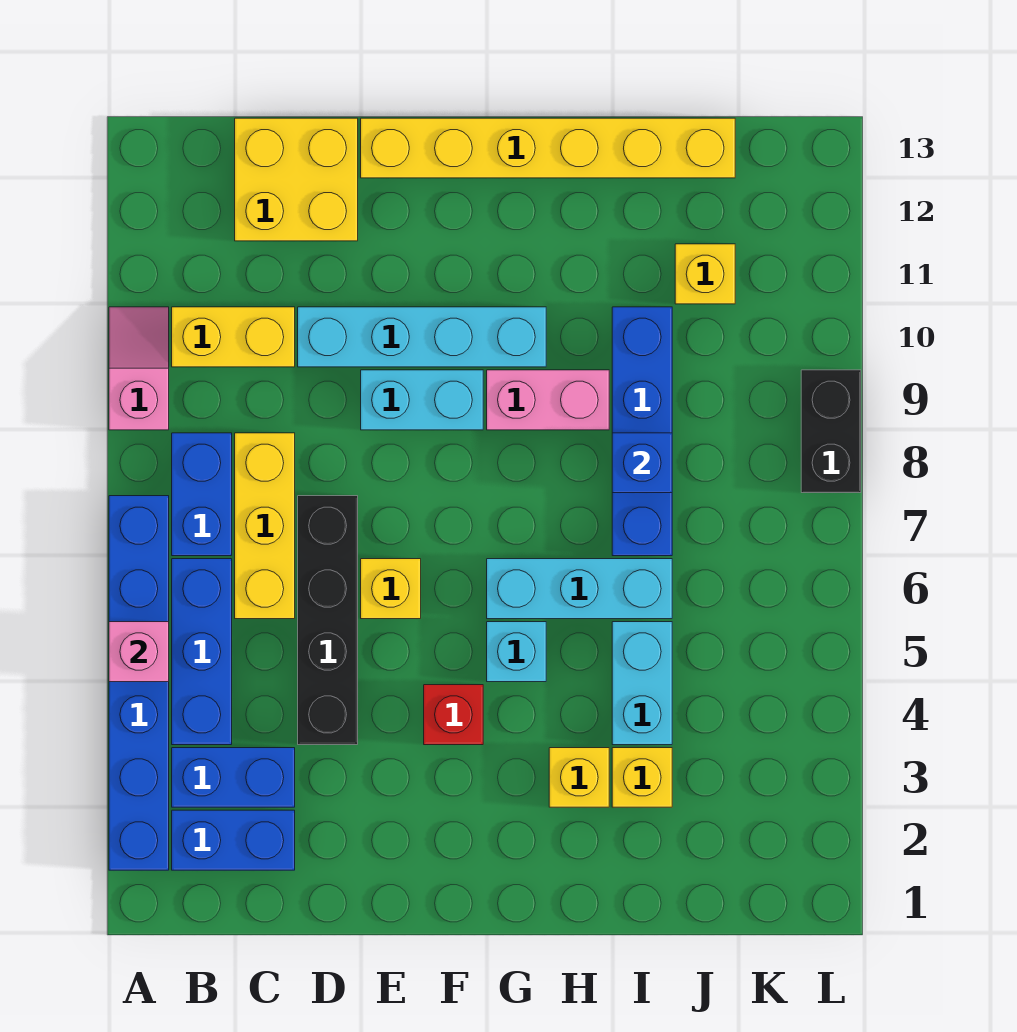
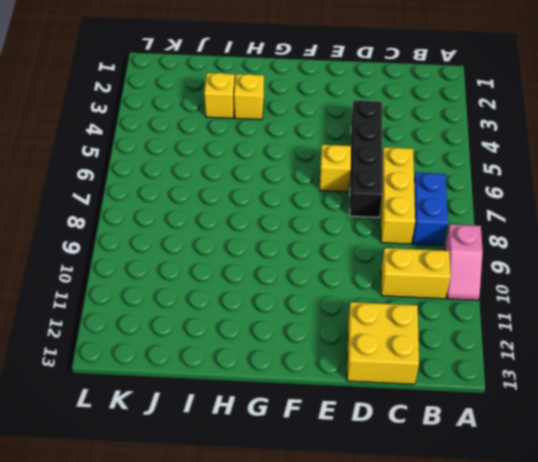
none -> blue brick A2:A7 level 1
none -> blue brick B2:C2 level 1
none -> blue brick B3:C3 level 1

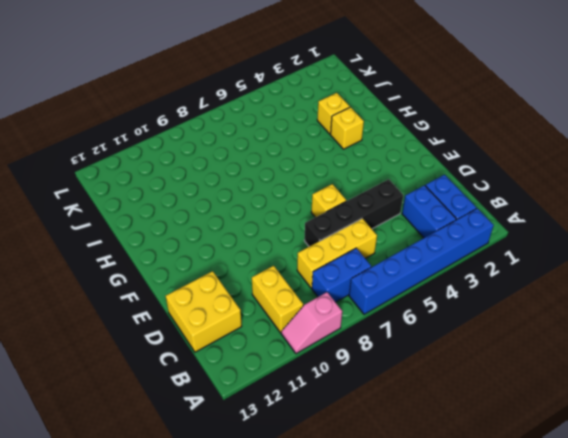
none -> blue brick B4:B6 level 1
none -> cyan brick D10:G10 level 1
none -> cyan brick E9:F9 level 1

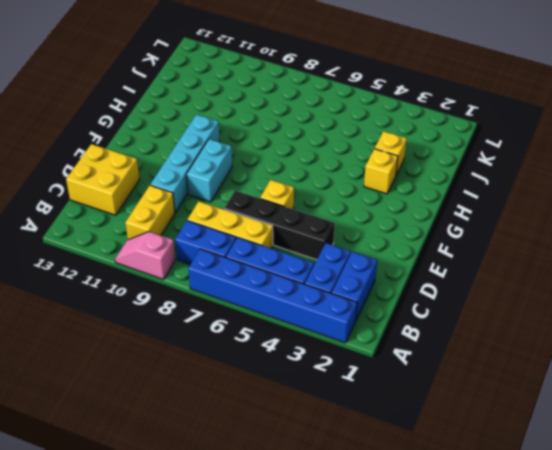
none -> yellow brick E13:J13 level 1
none -> red brick F4 level 1
none -> cyan brick G5 level 1

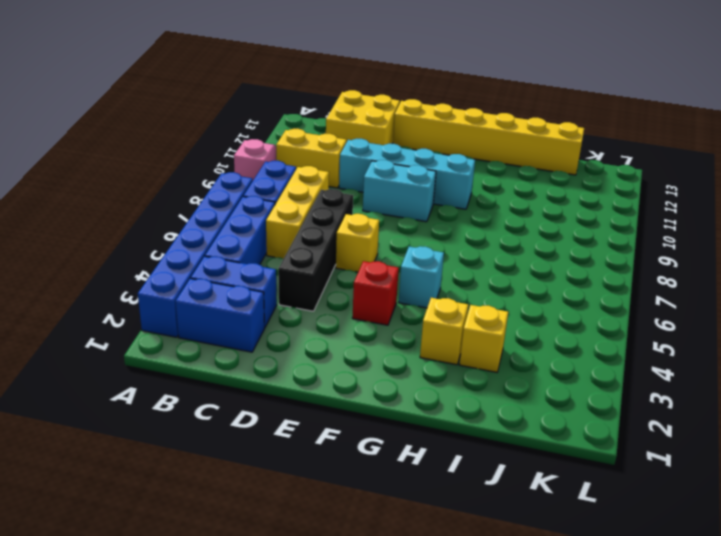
none -> cyan brick G6:I6 level 1
none -> pink brick G9:H9 level 1
none -> cyan brick I4:I5 level 1

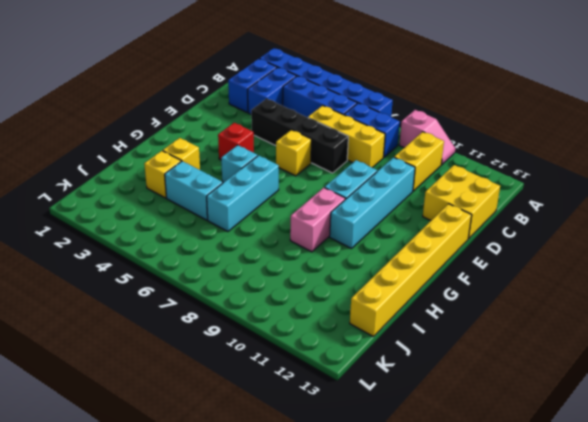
none -> blue brick I7:I10 level 1
none -> yellow brick J11 level 1
none -> black brick L8:L9 level 1

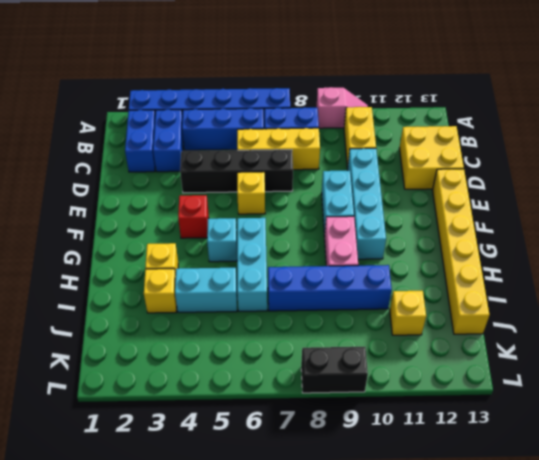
none -> pink brick A5 level 2
none -> blue brick I8 level 2

